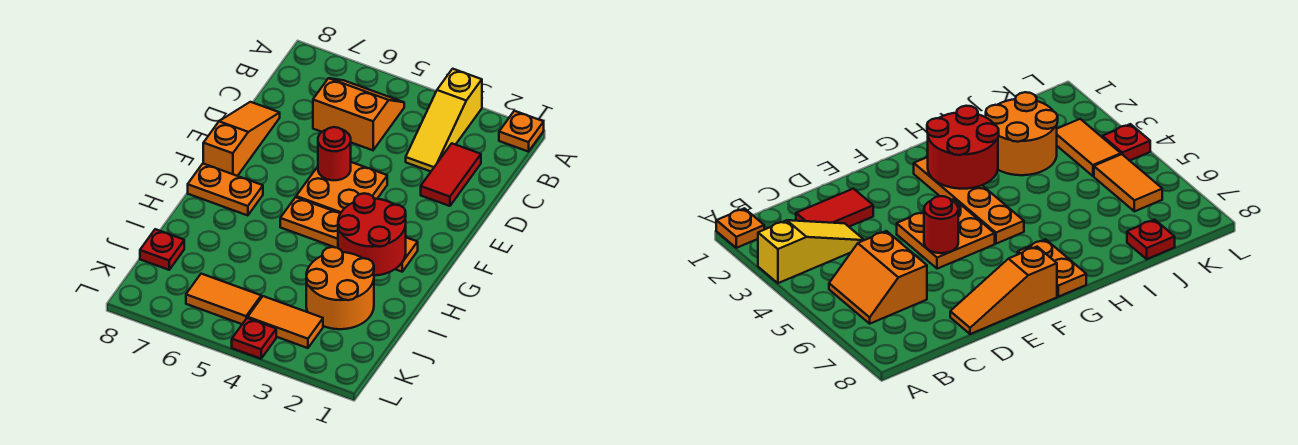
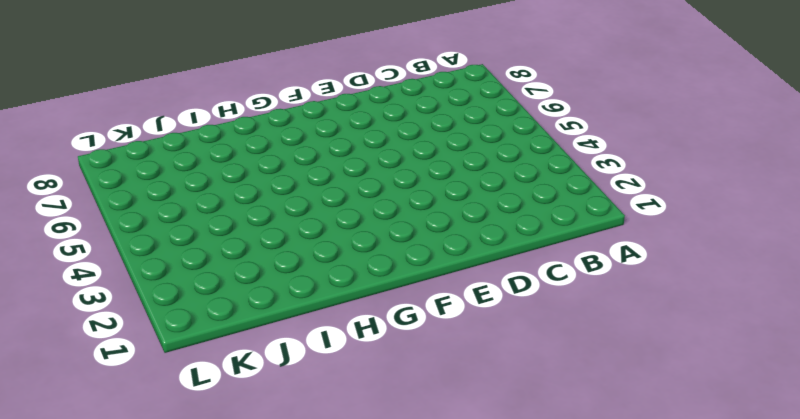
none -> orange plate A1 level 1
none -> yellow slope A3:C3 level 1 top A
none -> orange slope B5:C6 level 1 top C

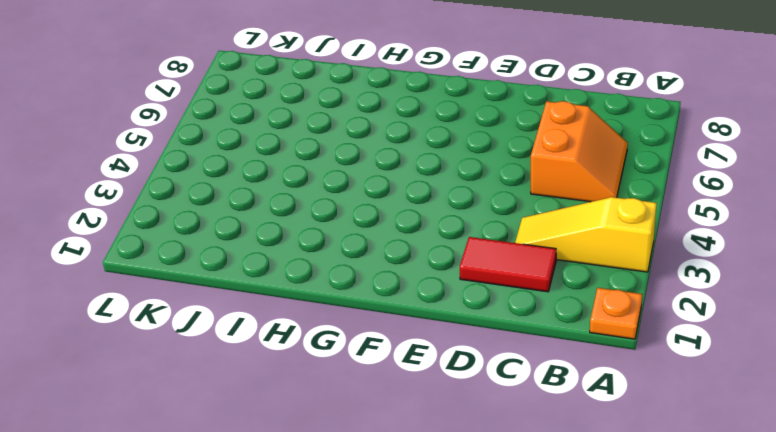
none -> orange slope D8:F8 level 1 top F
none -> orange plate E4:F5 level 1
none -> orange plate G2:G5 level 1

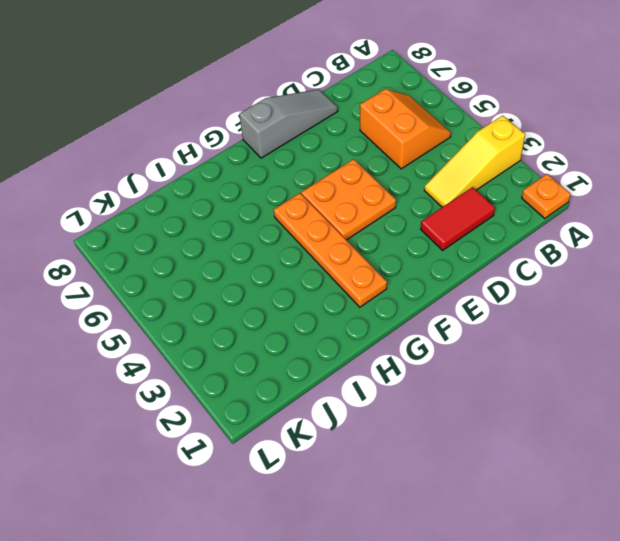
grey slope D8:F8 level 1 top F -> orange slope D8:F8 level 1 top F
none -> orange plate G7:G8 level 1
none -> orange round brick I2:J3 level 1
none -> red plate J8 level 1

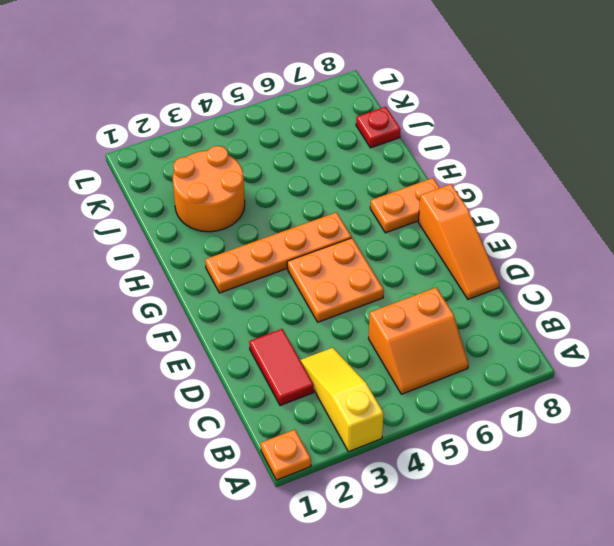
none -> orange tile K3:K4 level 1
none -> orange tile K5:K6 level 1
none -> red plate L4 level 1

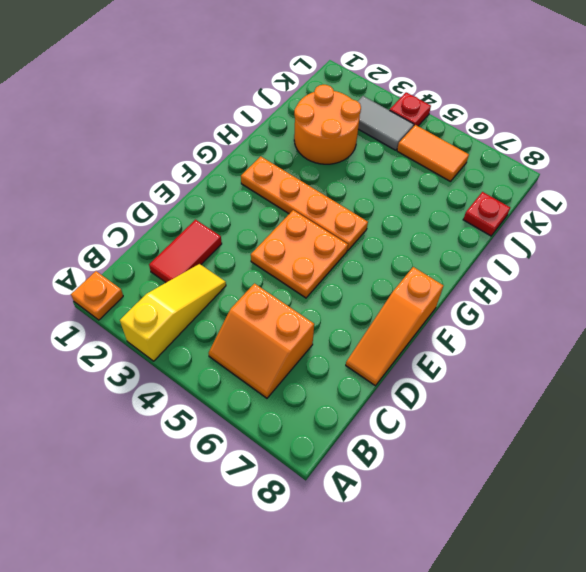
grey tile K3:K4 level 1 -> orange tile K3:K4 level 1
none -> orange plate G7:G8 level 1
none -> red round brick E5 level 2
none -> red round brick G2:H3 level 2

